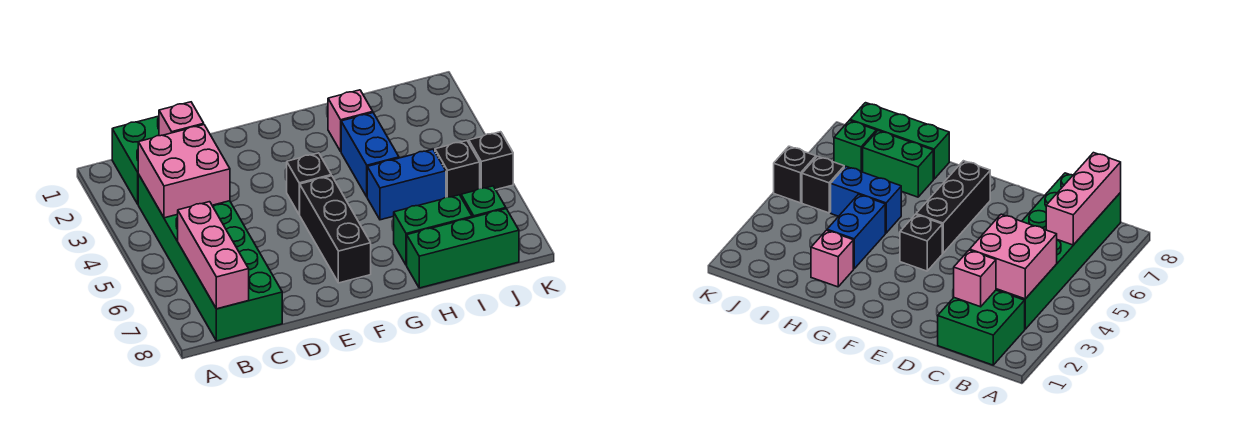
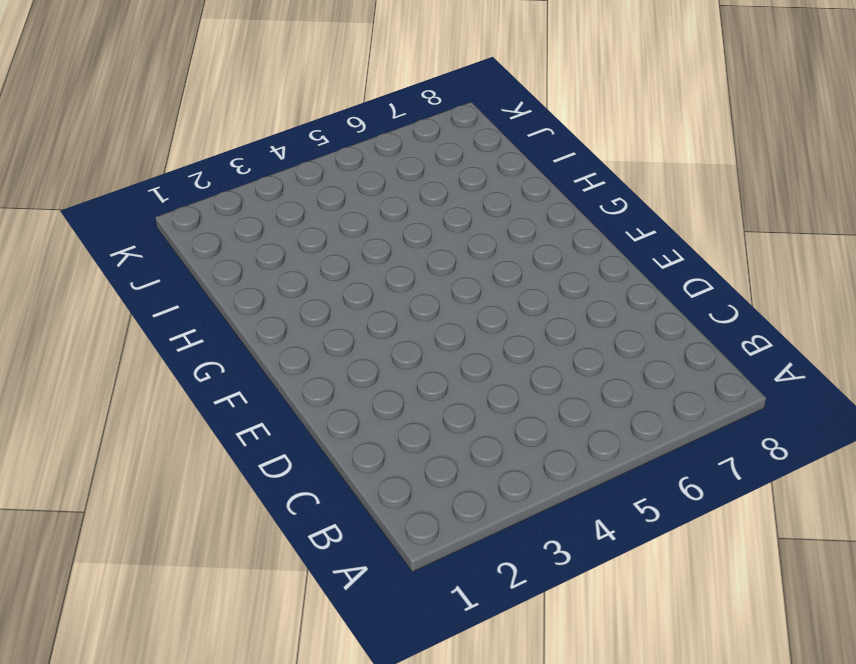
none -> green brick B1:C2 level 1
none -> green brick B3:C8 level 1
none -> black brick F4 level 1

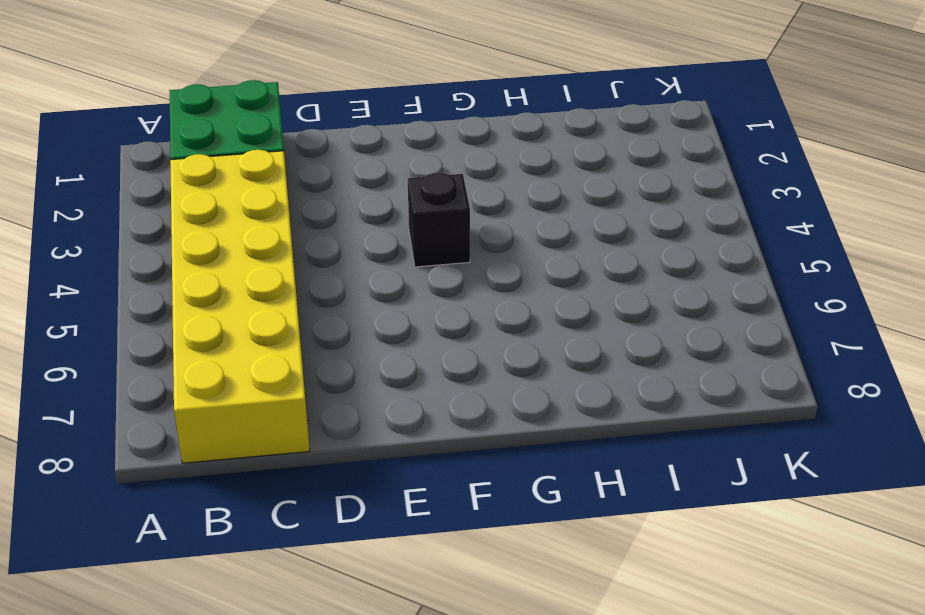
yellow brick B3:C8 level 1 -> green brick B3:C8 level 1
none -> black brick F5:F7 level 1
none -> pink brick H2 level 1
none -> blue brick H3:H4 level 1

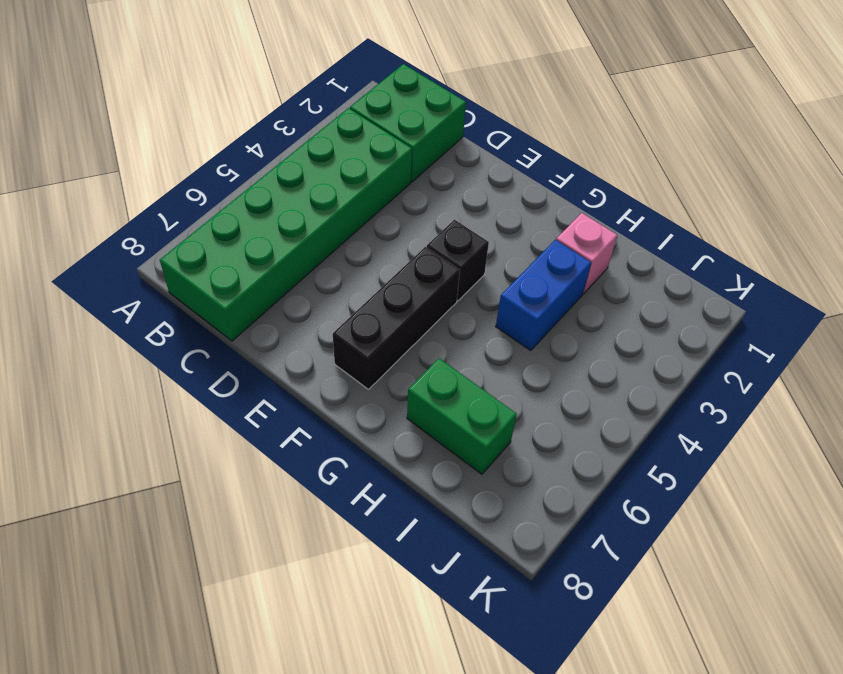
none -> blue brick H5:I5 level 1
none -> green brick H8:J8 level 1
none -> black brick J5 level 1

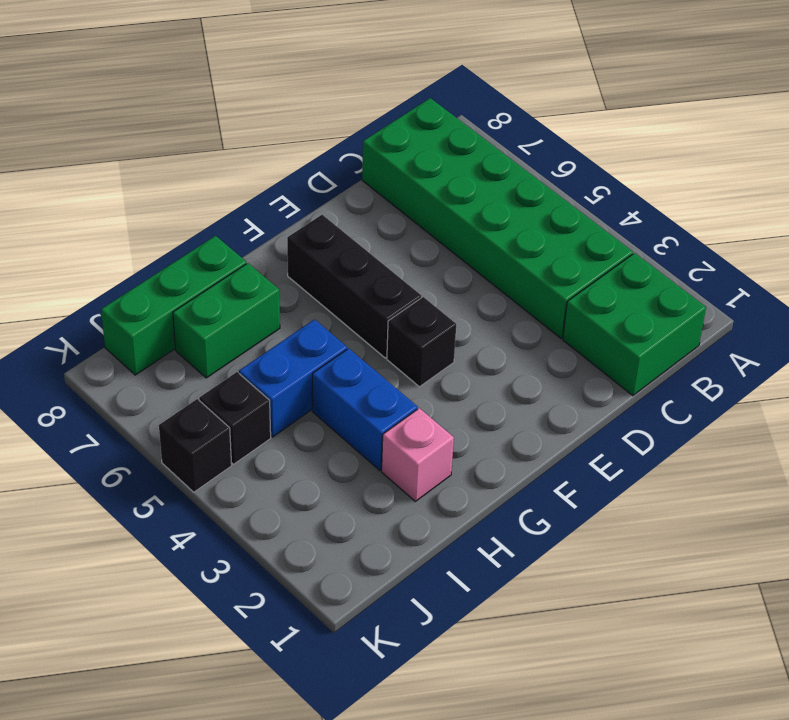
none -> green brick J7 level 1
none -> pink brick B3:C4 level 2
none -> pink brick B6:B8 level 2

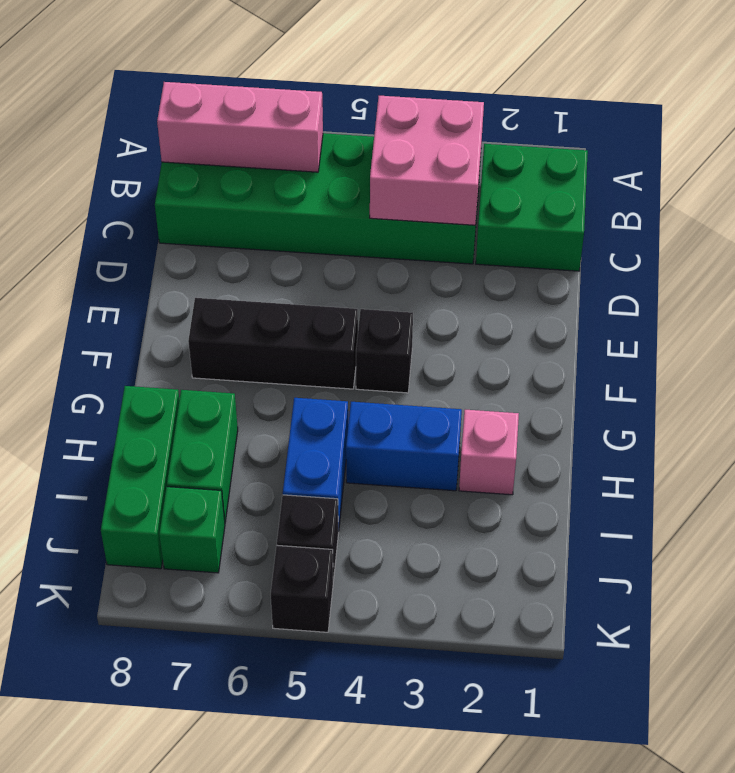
none -> pink brick C2 level 2

